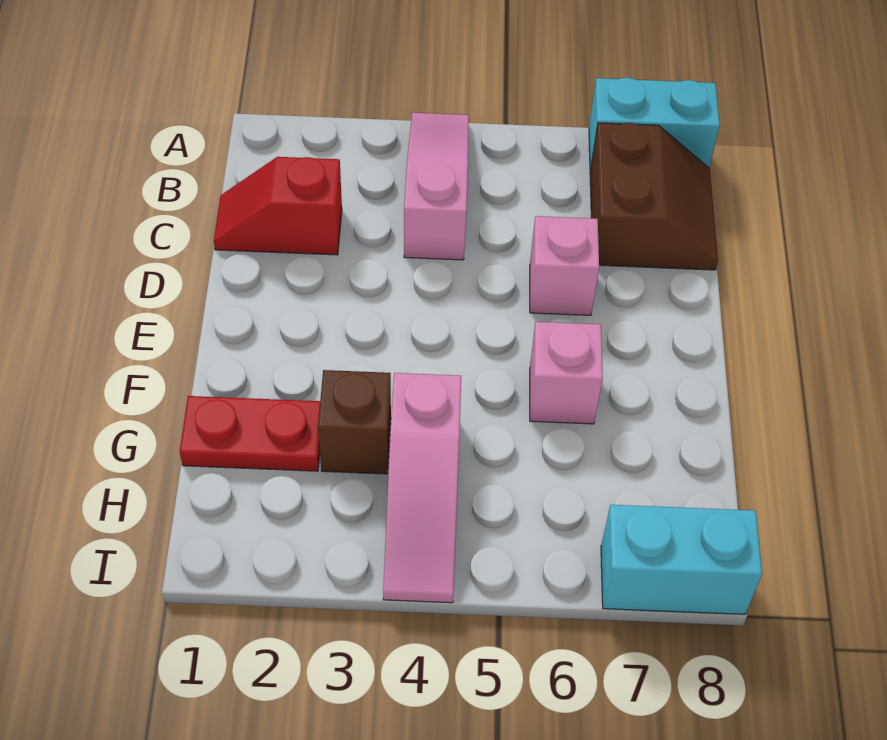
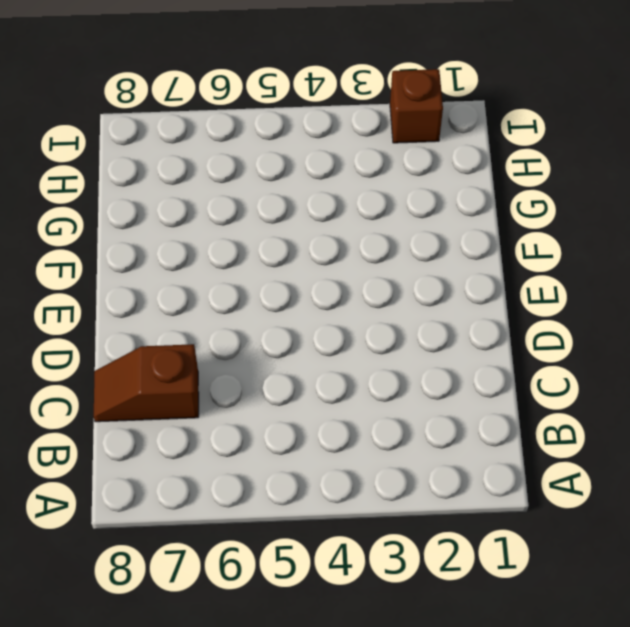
brown slope C7:C8 level 1 top 7 -> brown slope B7:C8 level 1 top 7
brown brick I2 level 1 -> brown brick G3 level 1
none -> pink slope A4:C4 level 1 top C
none -> cyan brick A7:A8 level 1

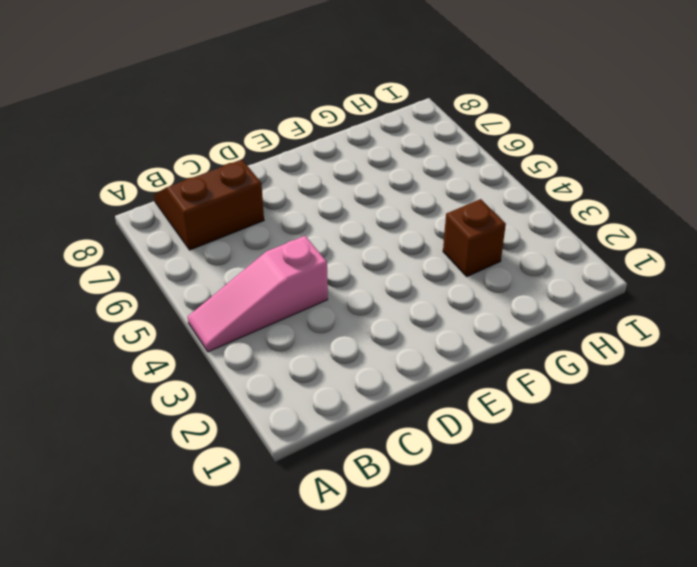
none -> cyan brick A7:A8 level 1
none -> red slope C1:C2 level 1 top 2

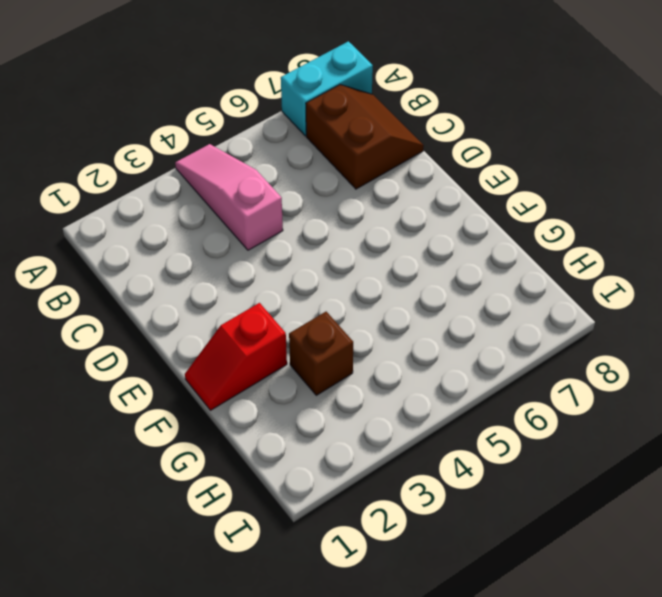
red slope F1:F2 level 1 top 2 -> red slope C1:C2 level 1 top 2
none -> pink brick D6 level 1
none -> pink brick F6 level 1

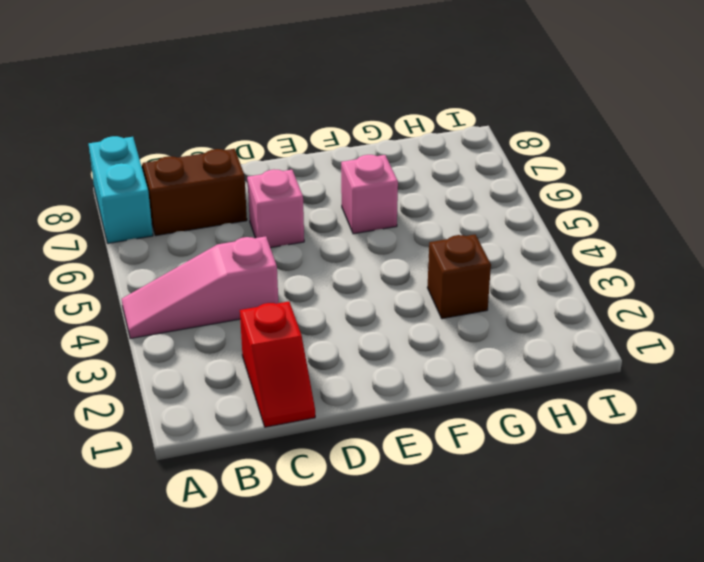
none -> red plate G1:G2 level 1
none -> pink slope G4:I4 level 1 top G

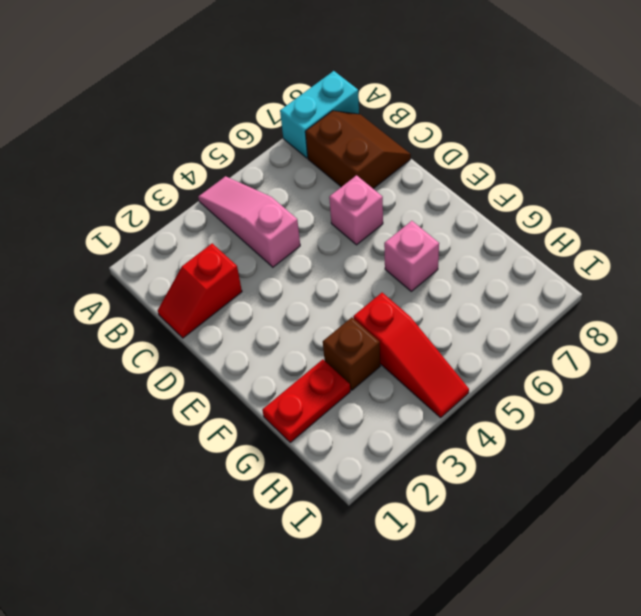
red slope G4:I4 level 1 top G -> pink slope G4:I4 level 1 top G
none -> cyan brick I7:I8 level 1

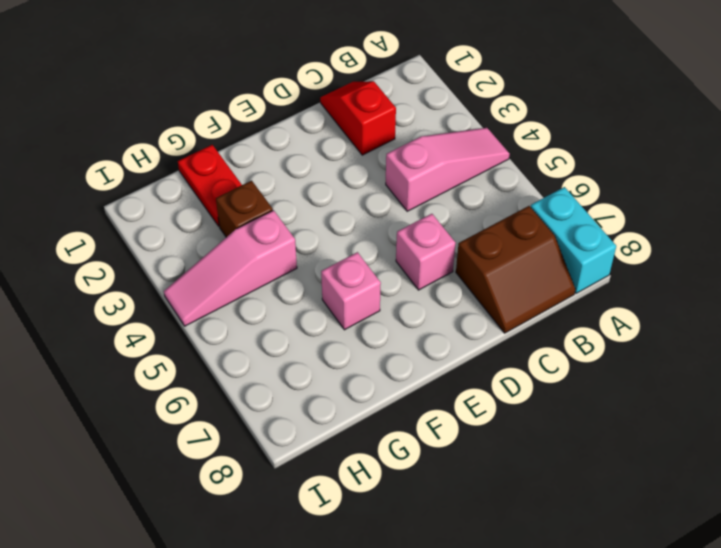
none -> cyan brick I7:I8 level 1

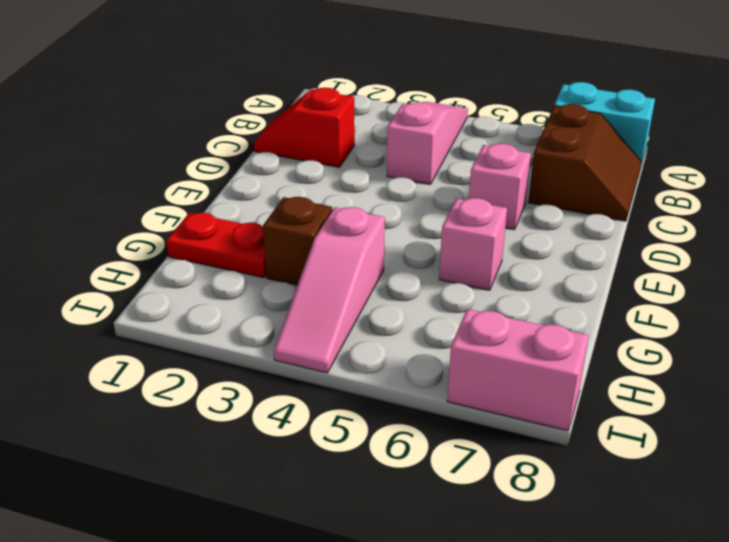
pink brick I7:I8 level 1 -> cyan brick I7:I8 level 1

